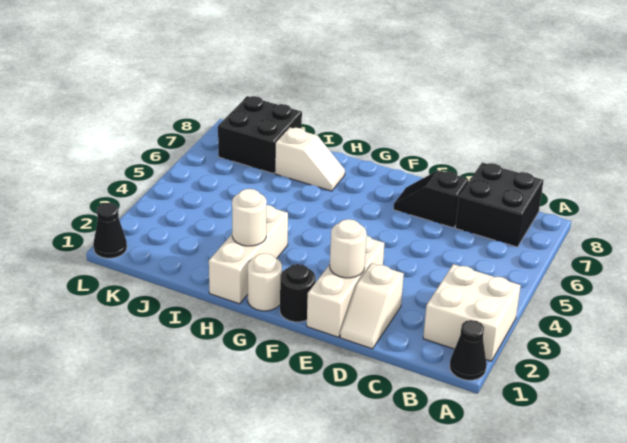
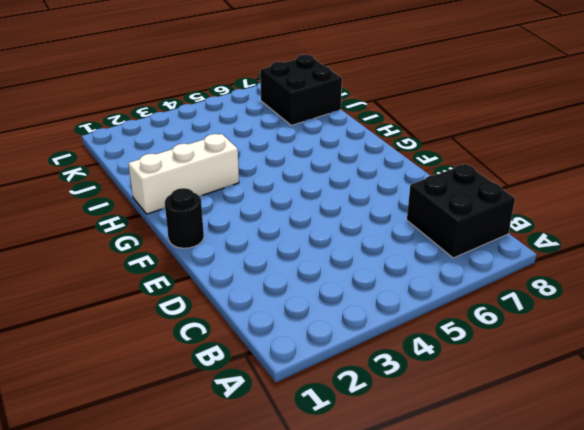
none -> black cone A1 level 1
none -> white brick A2:B3 level 1
none -> white slope D1:D2 level 1 top 2

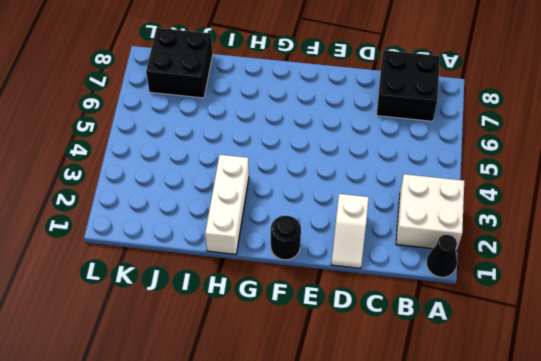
none -> black slope D7:E7 level 1 top D
none -> white brick E1:E3 level 1
none -> white round brick G1 level 1

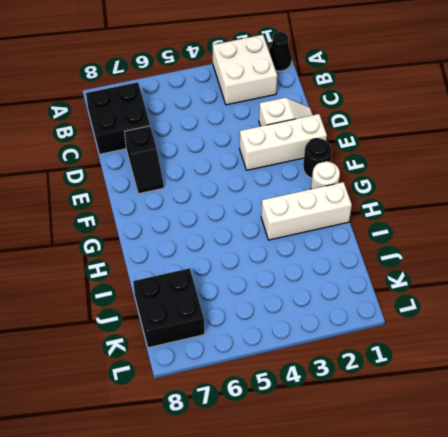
none -> white slope H7:I7 level 1 top I
none -> black cone L1 level 1
none -> white round brick E2 level 2

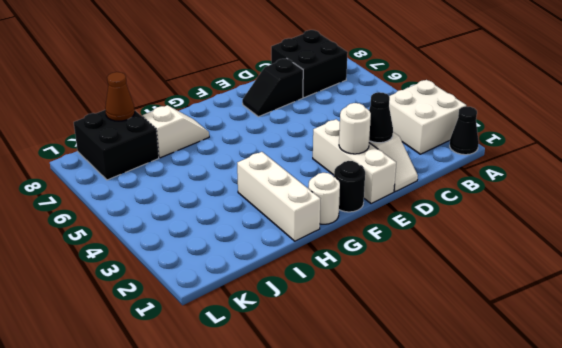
black cone D2 level 2 -> black cone L1 level 1
brown cone J8 level 2 -> none
none -> white round brick H2 level 2

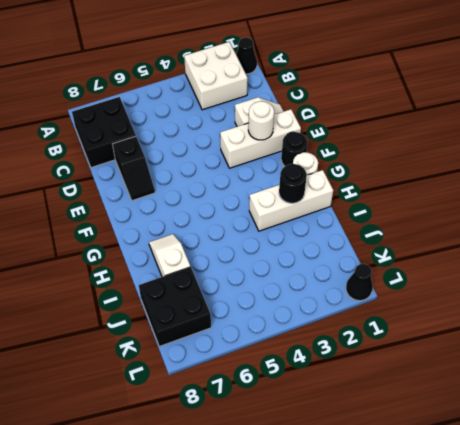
black round brick H2 level 2 -> white round brick H2 level 2

